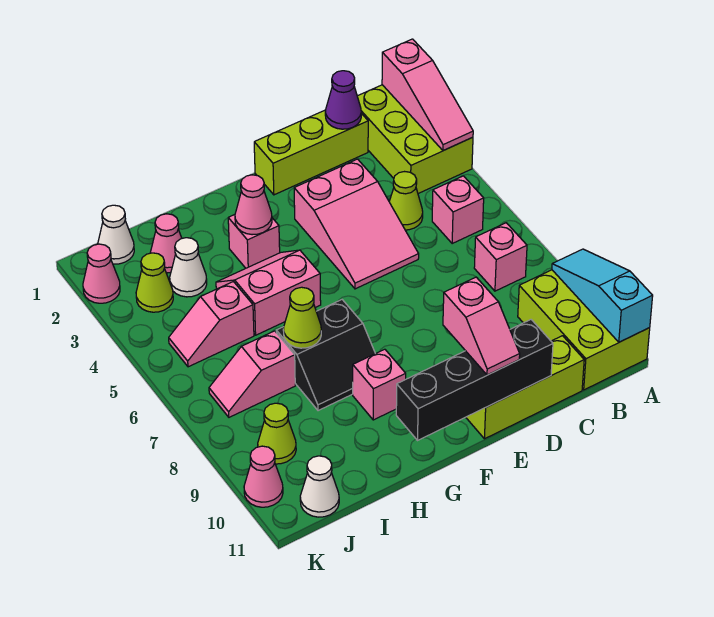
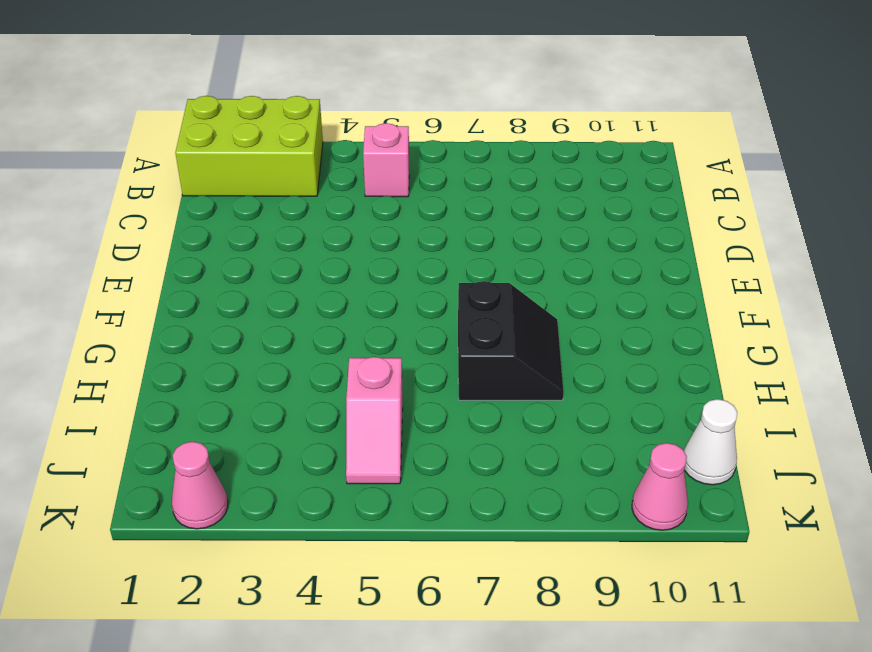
none -> lime brick A9:B11 level 1
none -> pink brick B7 level 1
none -> lime brick C1:E1 level 1

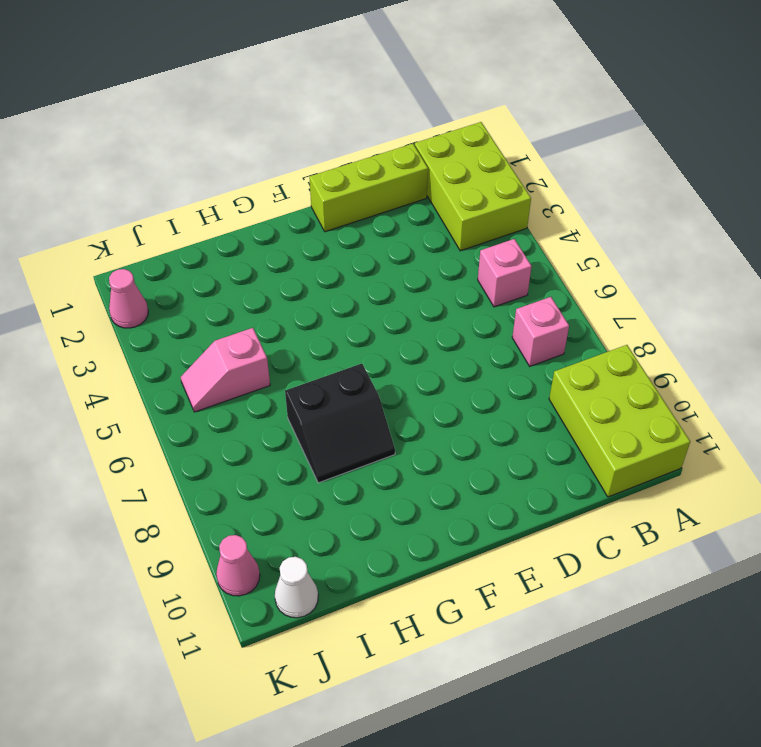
none -> lime cone C4 level 1
none -> lime brick C11:E11 level 1
none -> pink slope D3:E5 level 1 top 3

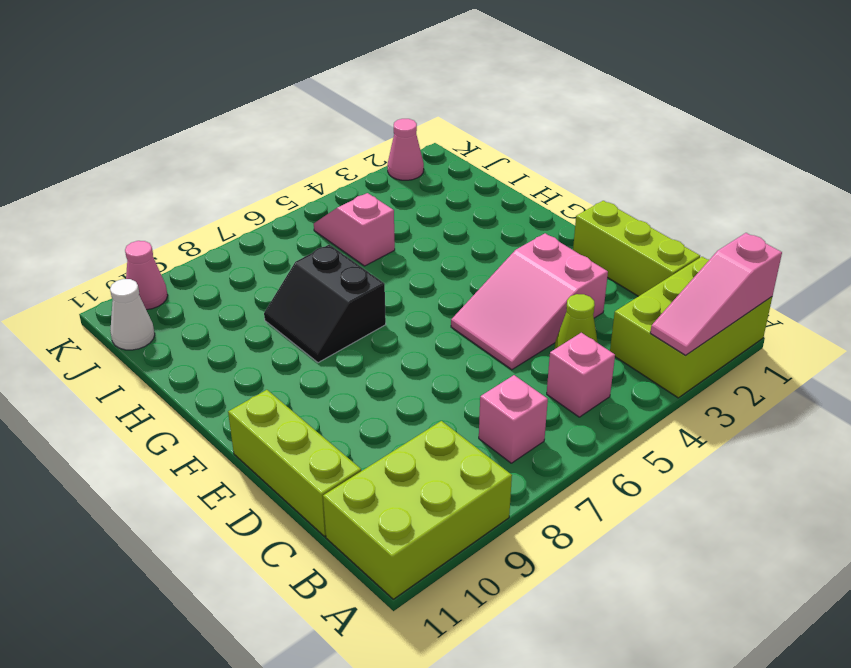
none -> pink brick G3 level 1
none -> pink slope G4:H5 level 1 top 5
none -> pink brick G9 level 1

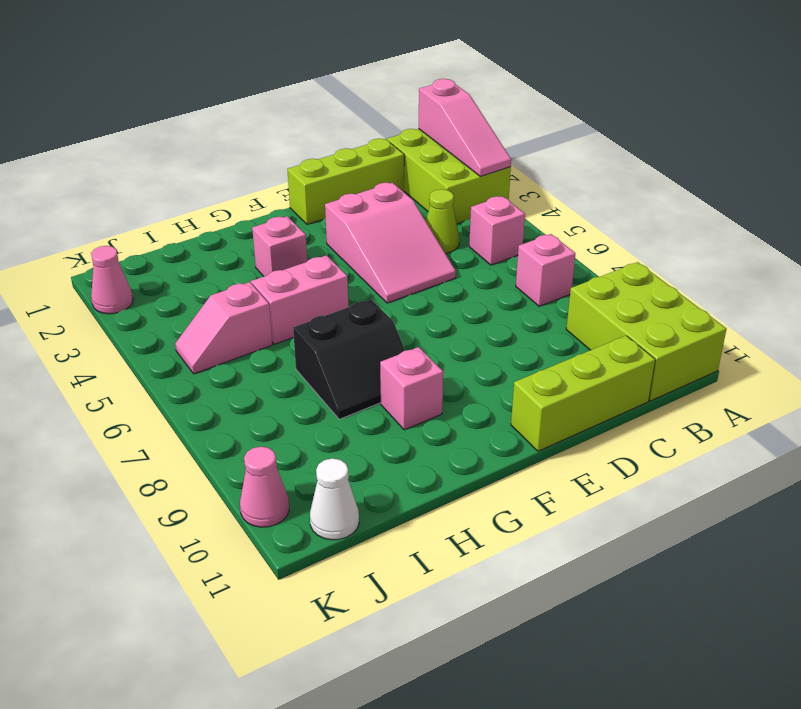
none -> pink cone I2 level 1
none -> white cone I3 level 1
none -> pink slope I7:J7 level 1 top I

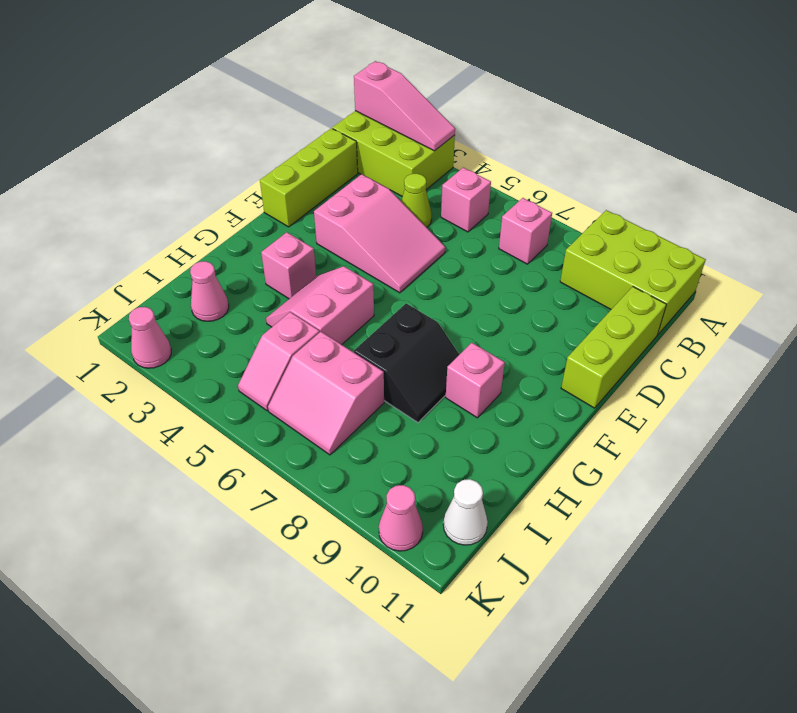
pink slope I6:J7 level 1 top I -> pink slope I7:J7 level 1 top I
none -> white cone I3 level 1
none -> white cone J1 level 1
none -> lime cone J3 level 1

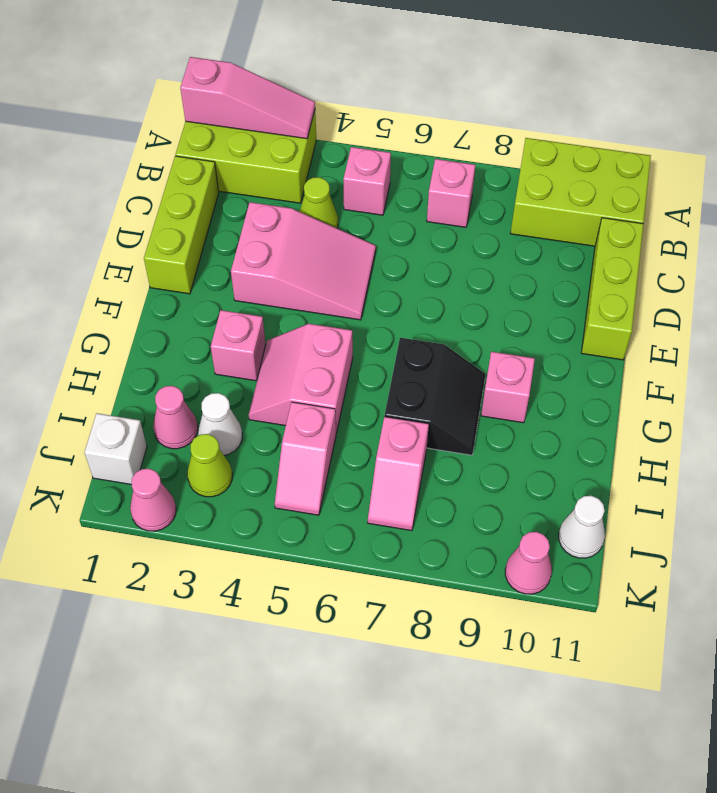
white brick J1 level 1 -> white cone J1 level 1
none -> lime cone J9 level 1
none -> cyan slope A9:A11 level 2 top 11
none -> purple cone C1 level 2

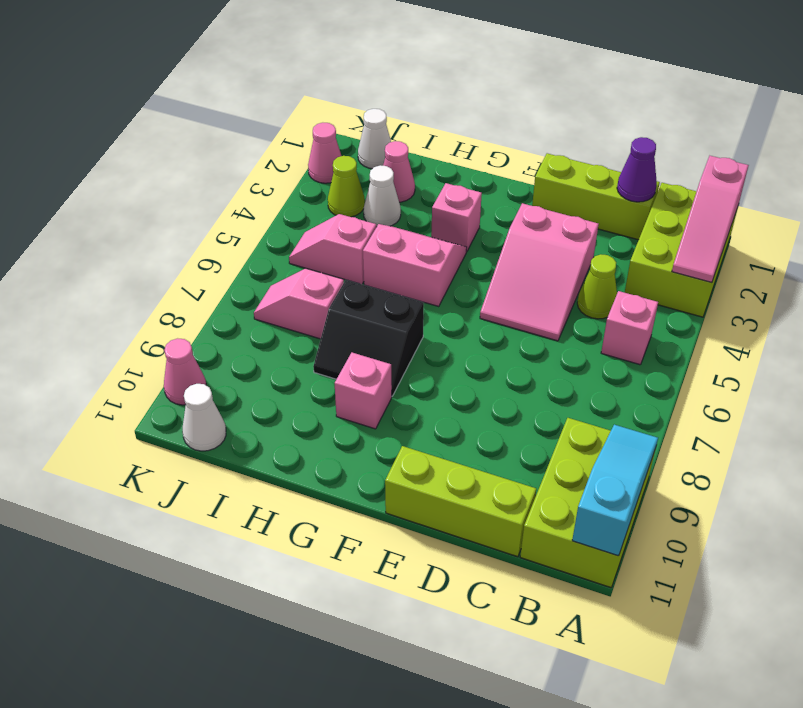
none -> pink brick B7 level 1
none -> lime cone J9 level 1
none -> black brick D11:G11 level 2

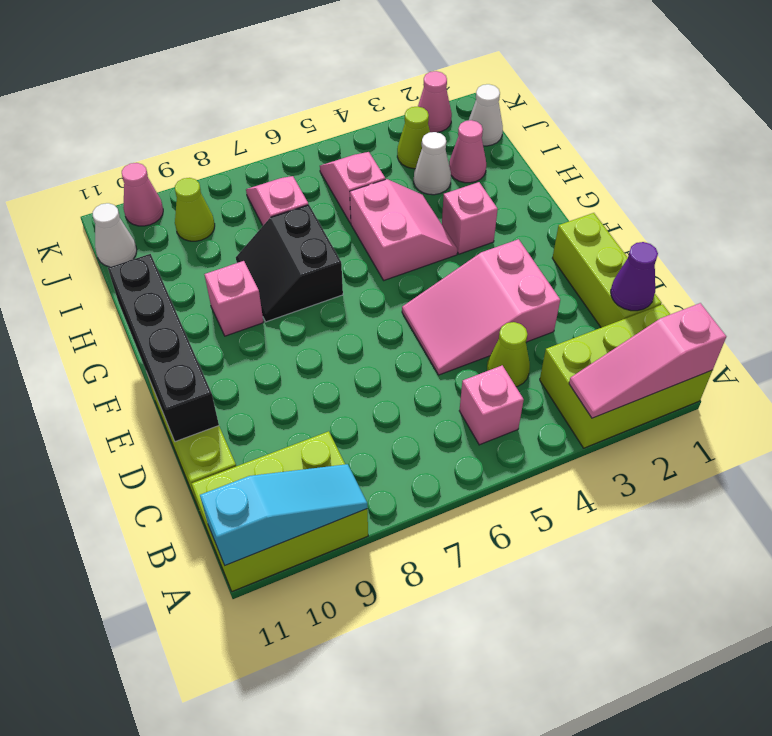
none -> pink brick B7 level 1
none -> pink cone G3 level 2
none -> lime cone H7 level 2

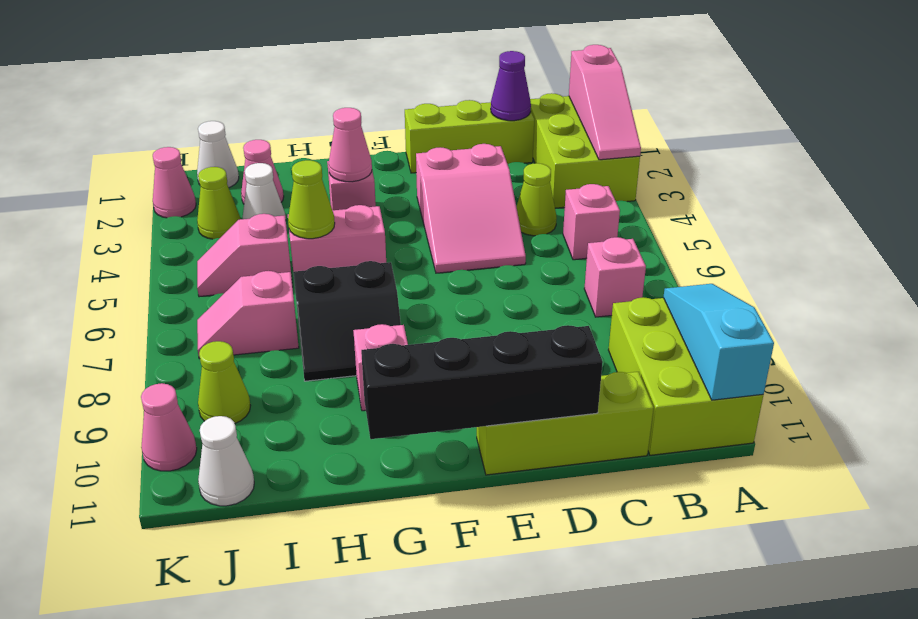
lime cone H5 level 2 -> lime cone H7 level 2
none -> pink slope E10:E11 level 3 top 10

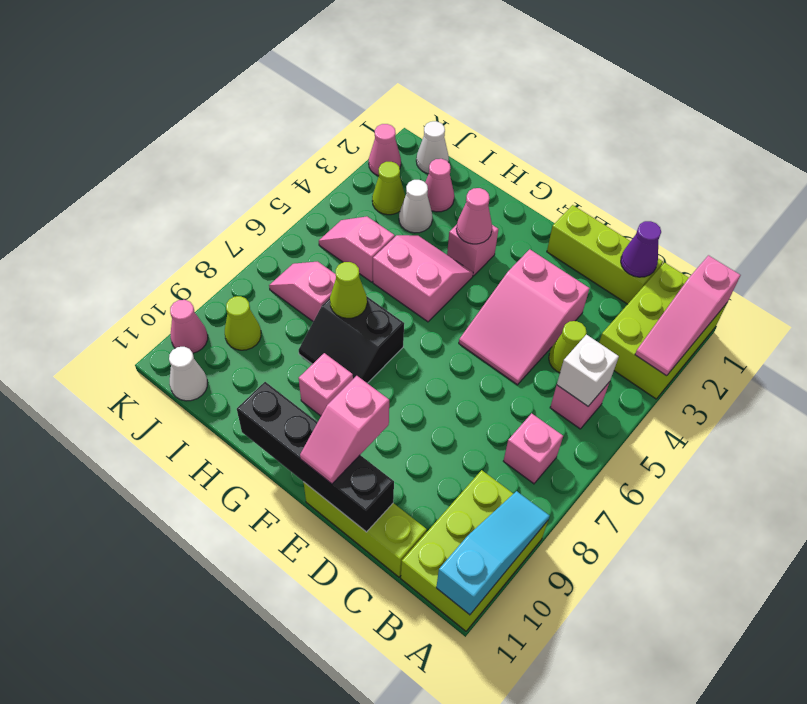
white brick B5 level 2 -> none

